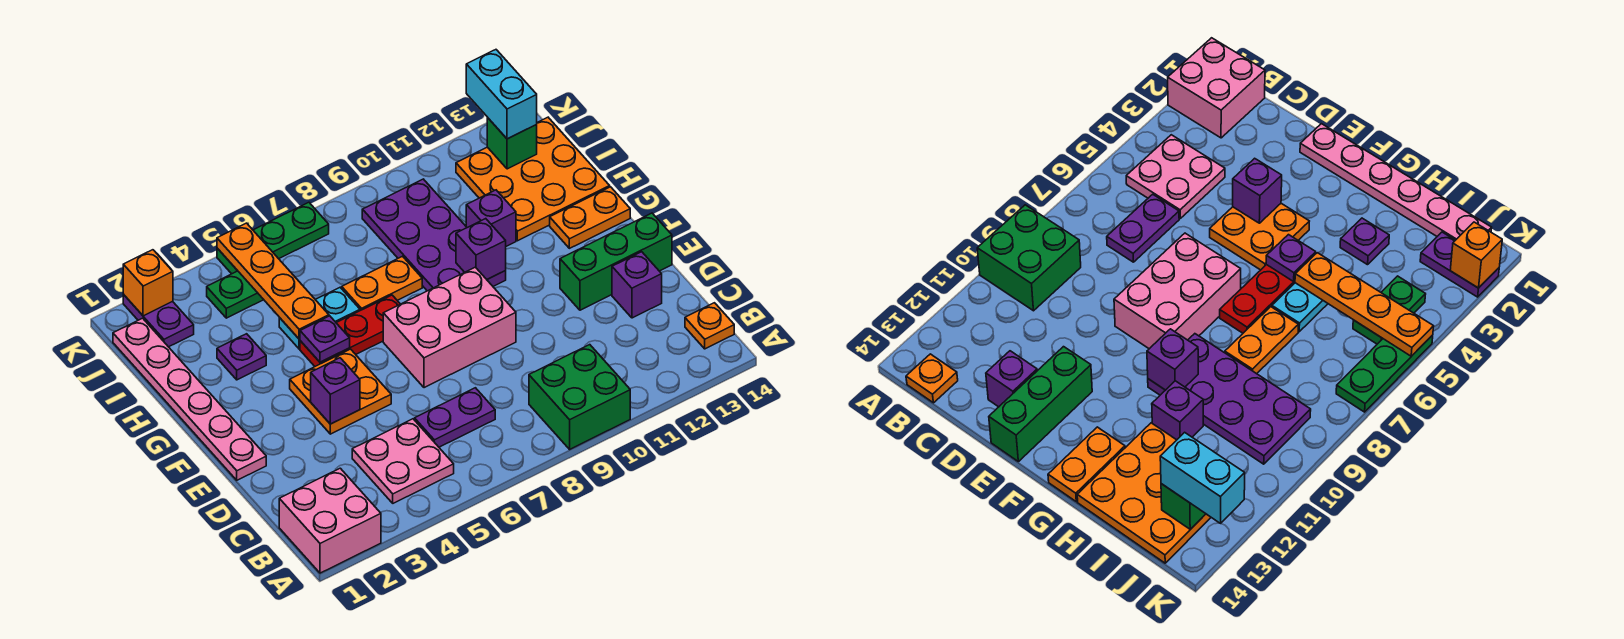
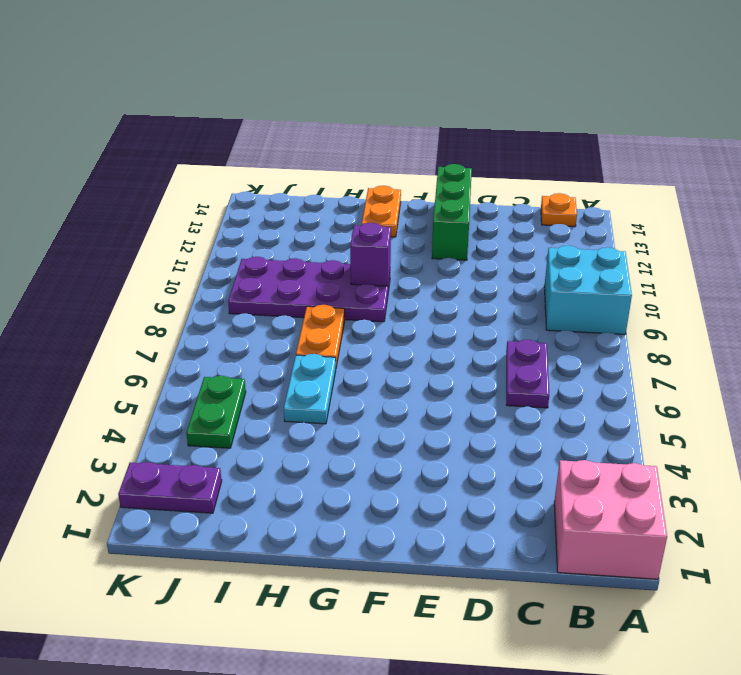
cyan brick A9:B10 level 1 -> green brick A9:B10 level 1
none -> pink plate B4:C5 level 1
none -> purple brick D13 level 1
none -> pink plate E1:J1 level 1

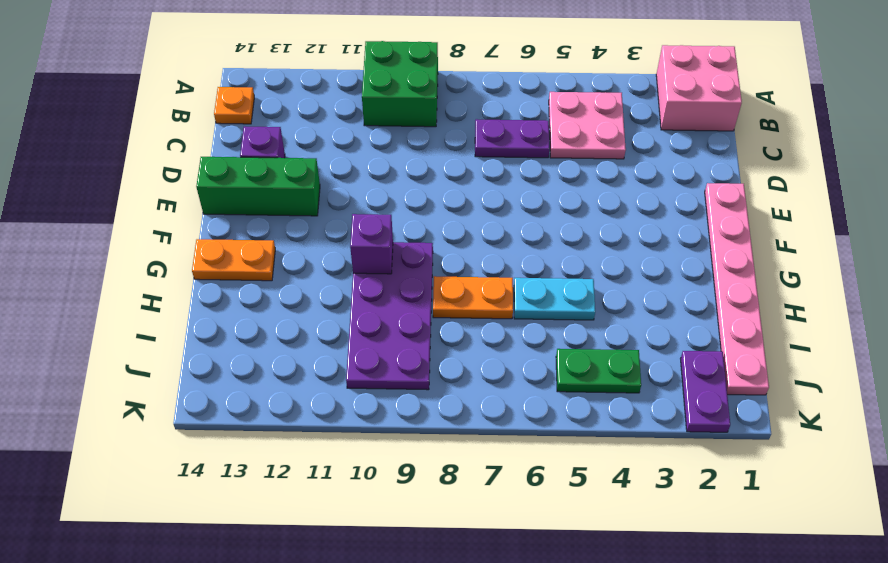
none -> orange plate E4:F5 level 1
none -> pink brick E7:F9 level 1
none -> red plate G5:G7 level 1

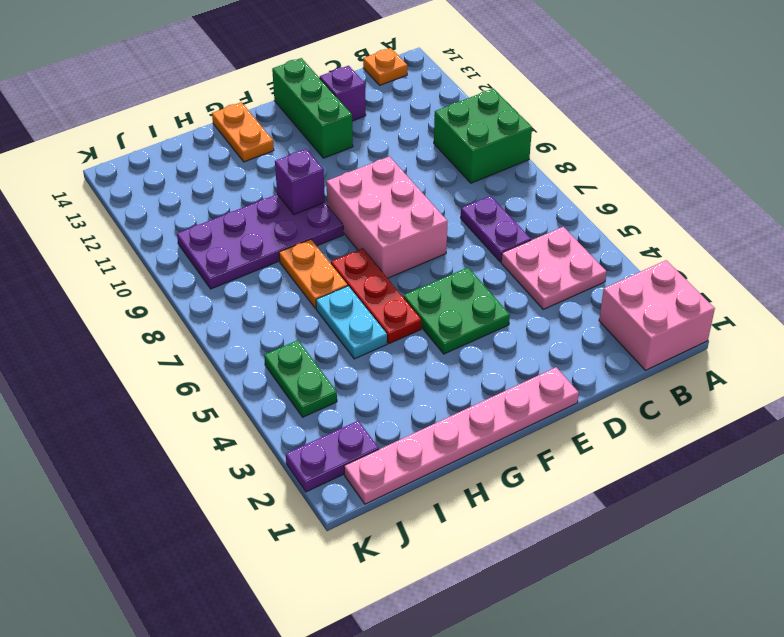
green plate E4:F5 level 1 -> orange plate E4:F5 level 1
none -> purple plate H3 level 1
none -> purple brick H11 level 1
none -> orange plate H12:J14 level 1

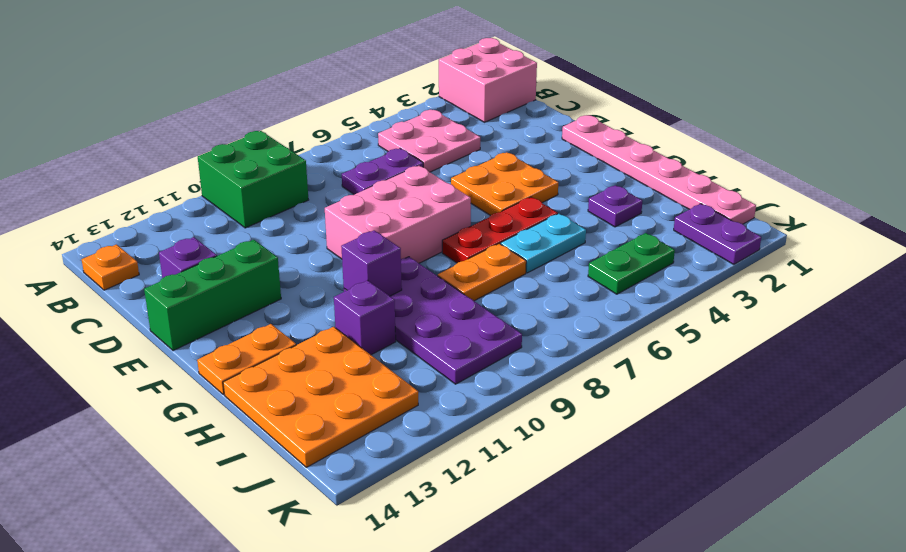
none -> green plate K5:K7 level 1
none -> purple brick E4 level 2
none -> purple plate G5 level 2

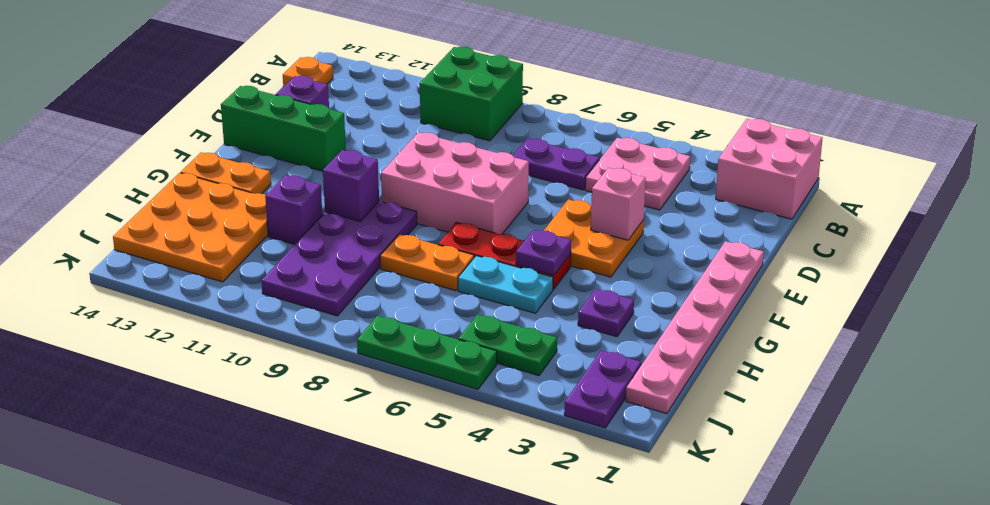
pink brick E4 level 2 -> purple brick E4 level 2
none -> orange plate H5:K5 level 2
none -> green brick J13 level 2
none -> orange brick K2 level 2

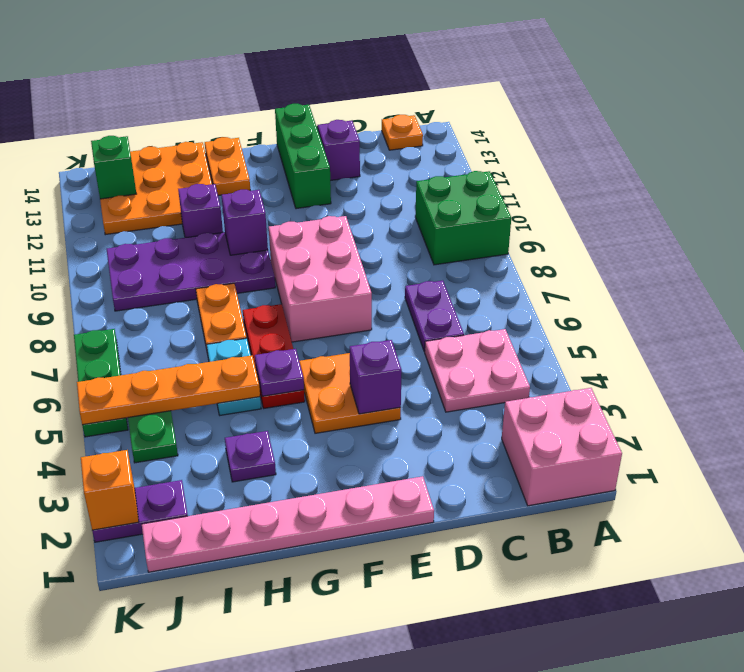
none -> cyan brick J13:K13 level 3

